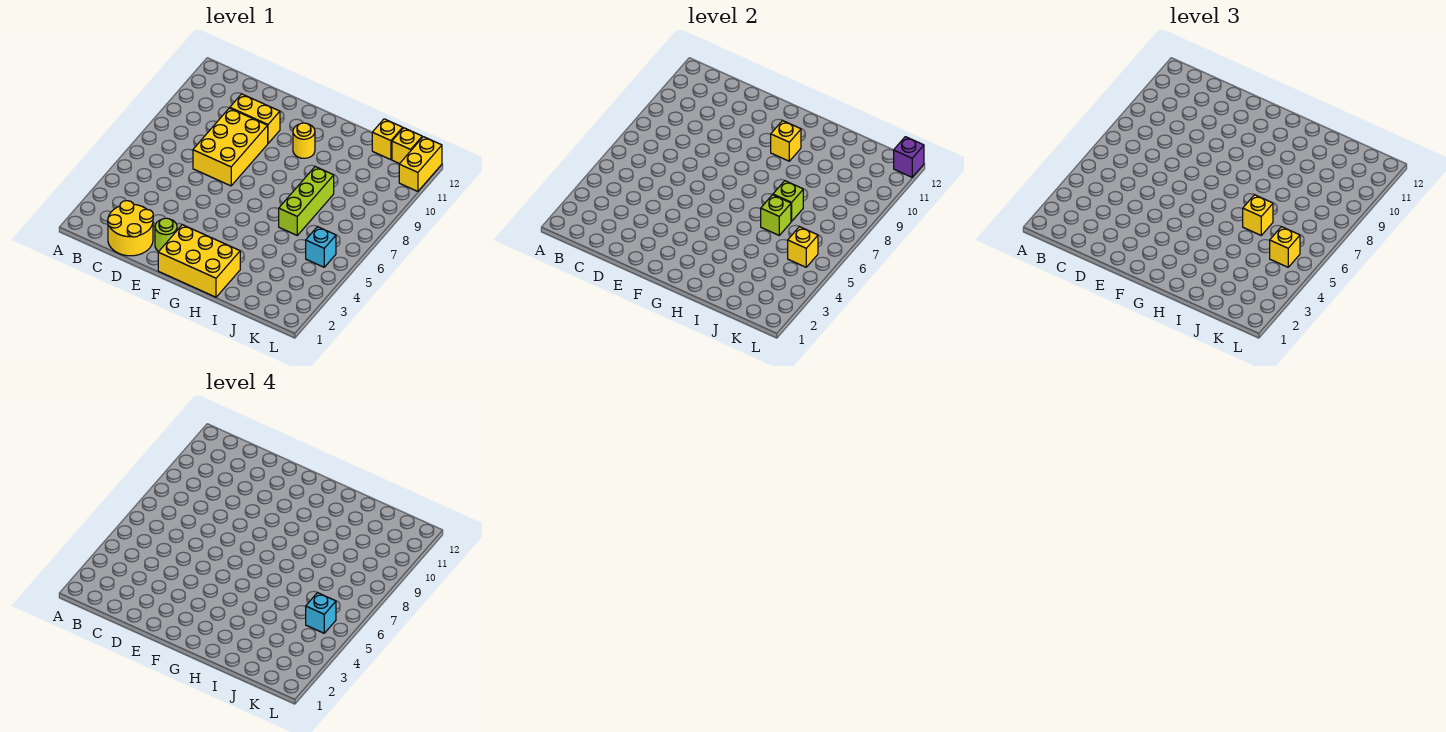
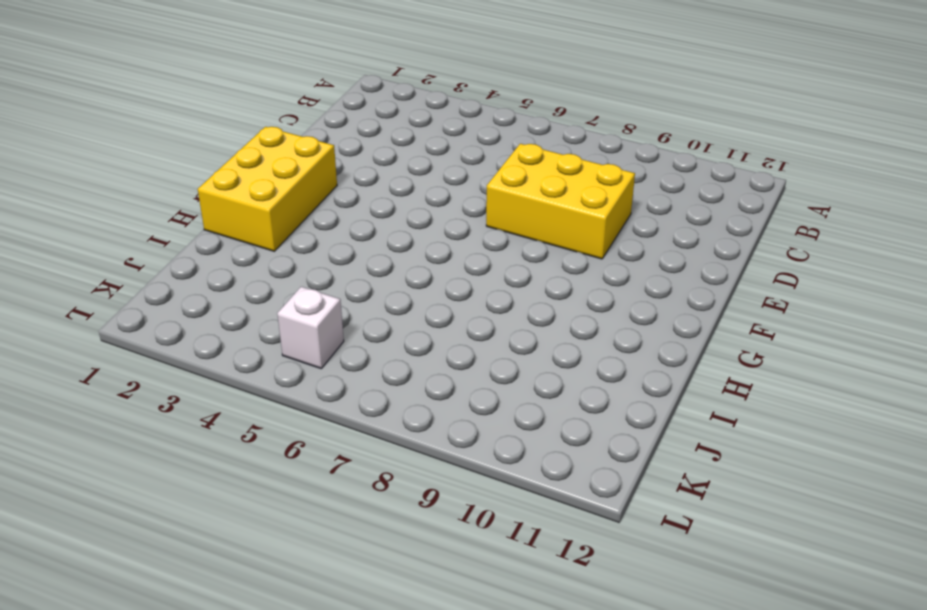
white brick K5 level 1 -> cyan brick K5 level 1
none -> yellow round brick C1:D2 level 1
none -> yellow brick D10:E10 level 1
none -> lime round brick E2 level 1

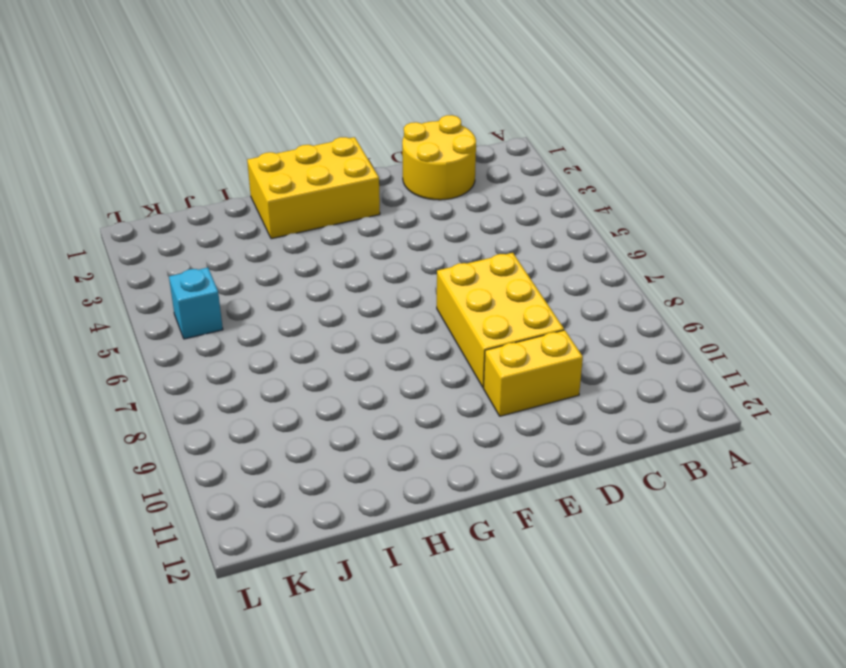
none -> lime round brick E2 level 1
none -> yellow round brick G10 level 1
none -> lime brick I6:I8 level 1

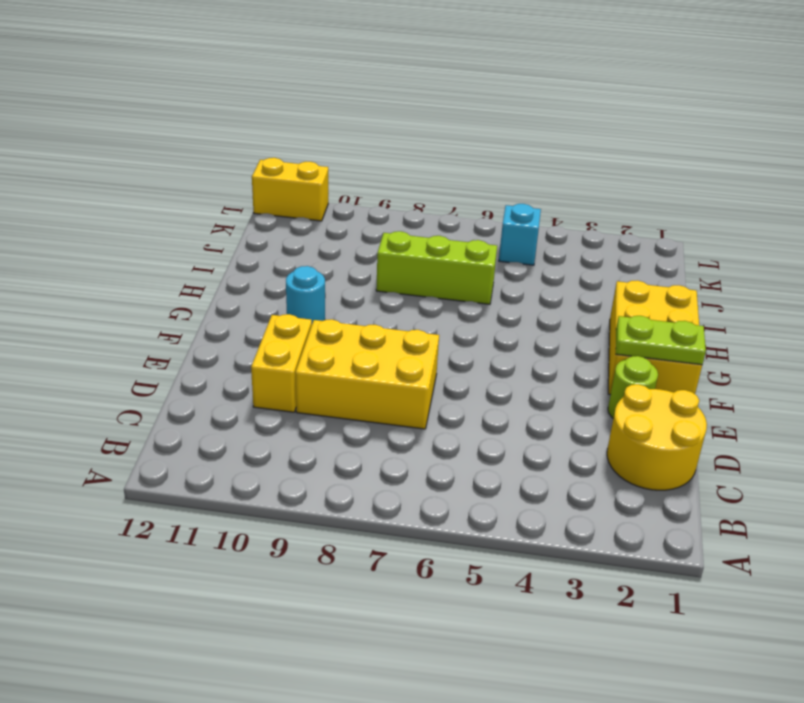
lime plate F1:F2 level 2 -> none
cyan round brick G10 level 1 -> yellow round brick G10 level 1
none -> yellow brick J12 level 1
none -> yellow brick K12 level 1
none -> yellow brick G10 level 2

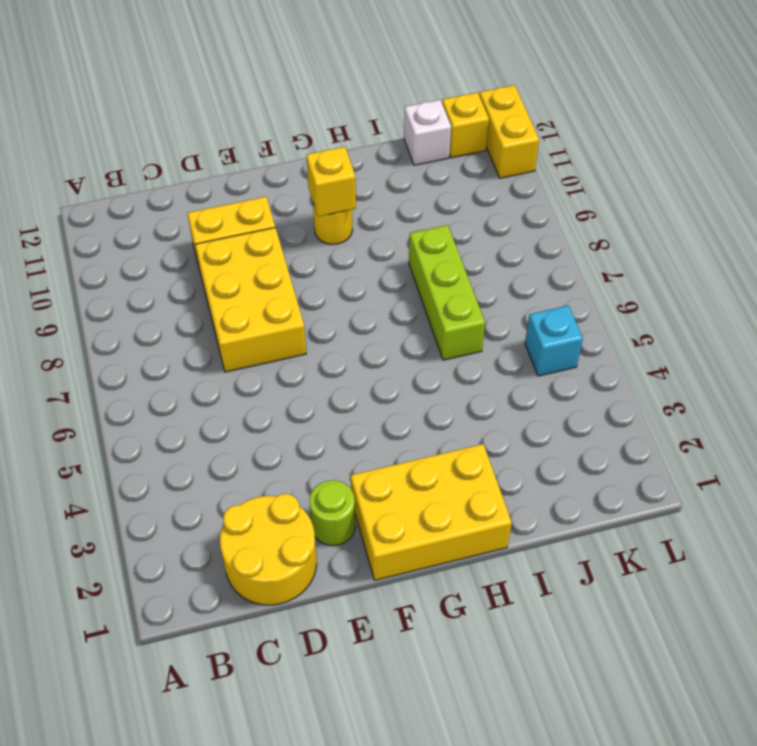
white brick J12 level 1 -> yellow brick J12 level 1
none -> lime brick I6 level 2
none -> lime brick I7 level 2
none -> yellow brick K5 level 2

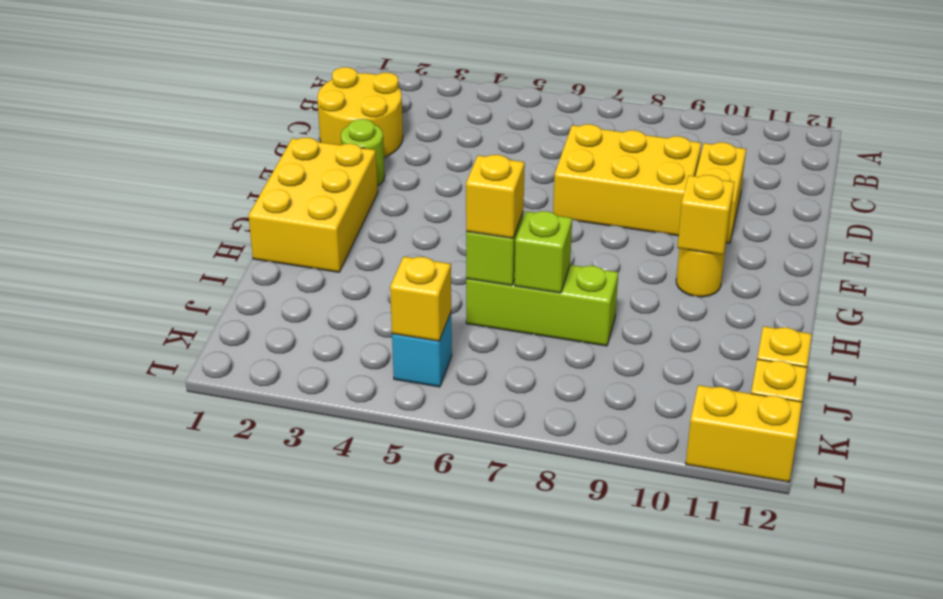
none -> purple brick L12 level 2
none -> yellow brick K5 level 3
none -> cyan brick K5 level 4

